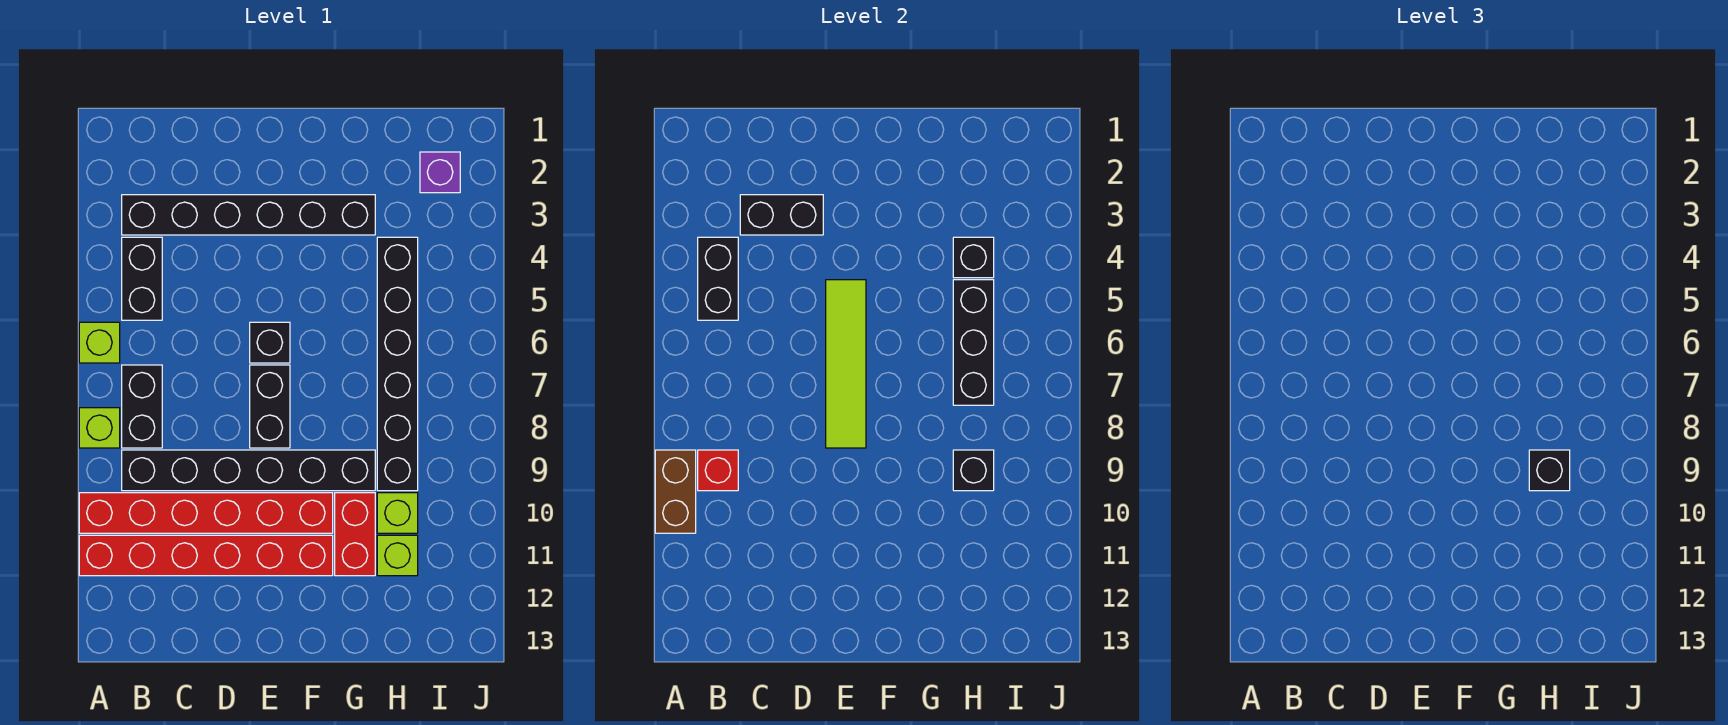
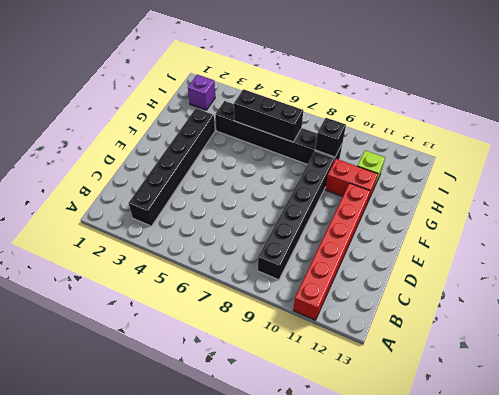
none -> lime brick A6 level 1
none -> lime brick A8 level 1
none -> red brick A10:F10 level 1

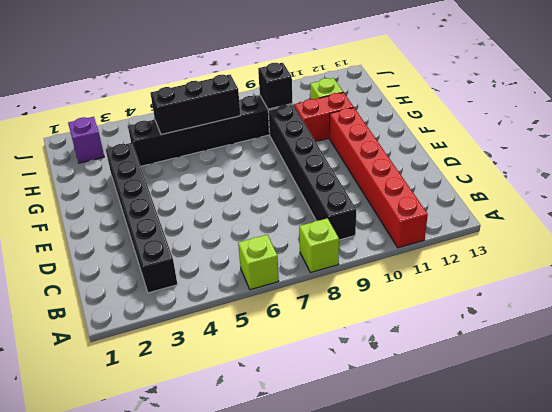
none -> red brick A10:F10 level 1
none -> black brick B4:B5 level 1
none -> black brick B7:B8 level 1

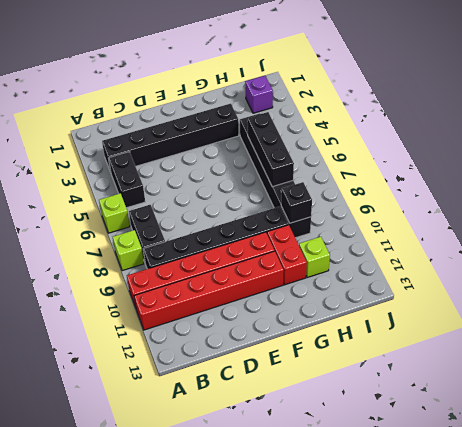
none -> black brick E6 level 1
none -> black brick E7:E8 level 1
none -> lime brick H10 level 1

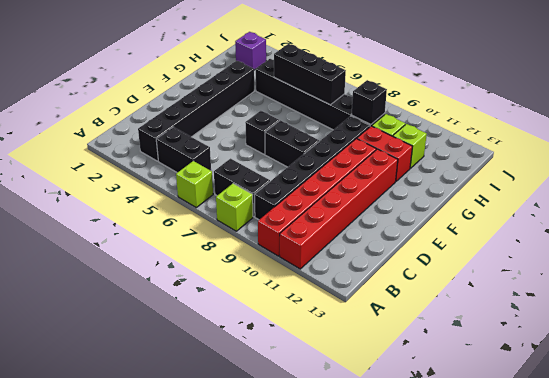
none -> brown brick A9:A10 level 2
none -> black brick B4:B5 level 2
none -> red brick B9 level 2

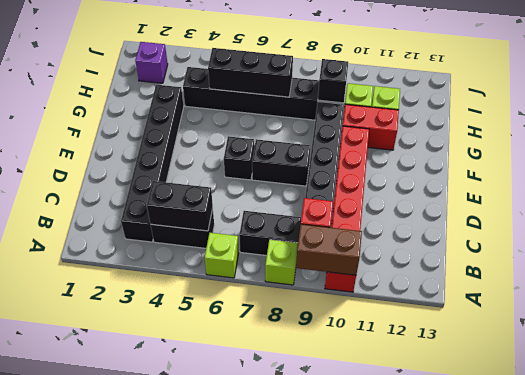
none -> red brick A11:F11 level 1
none -> black brick C3:D3 level 2
none -> lime tile E5:E8 level 2

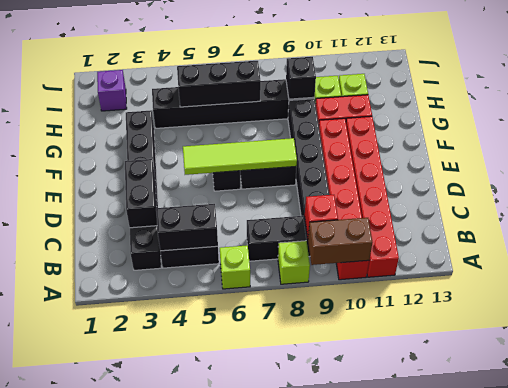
none -> black brick H4 level 2
none -> black brick H9 level 3

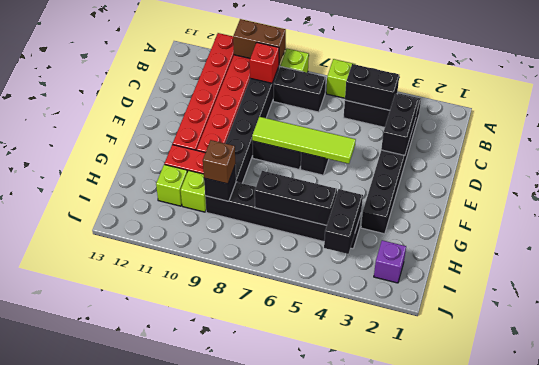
black brick H4:I4 level 2 -> black brick H4 level 2
brown brick H9 level 3 -> black brick H9 level 3

